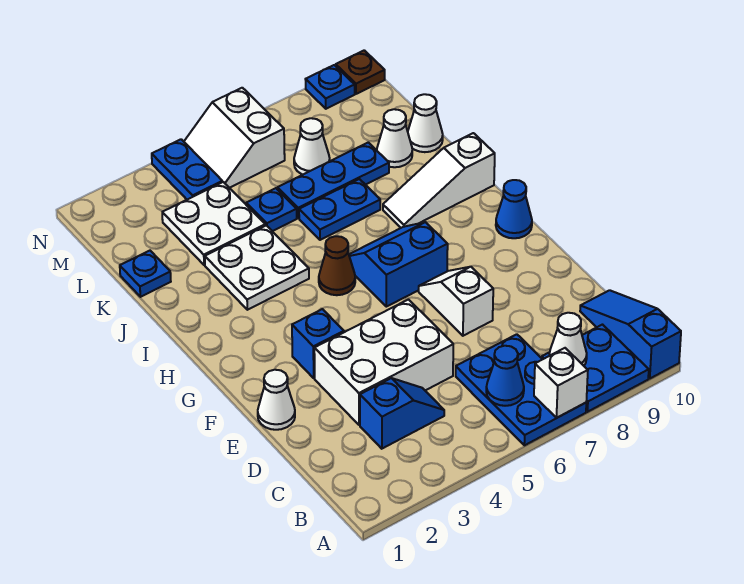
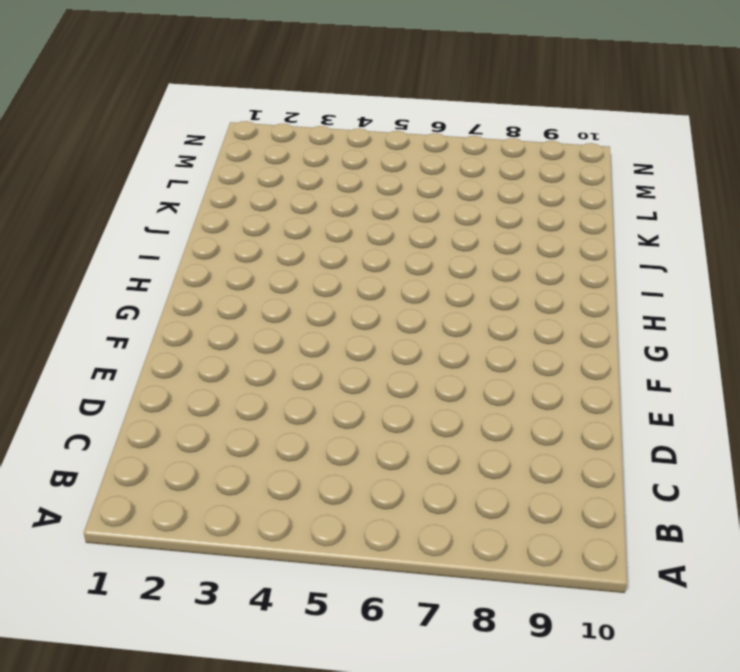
none -> blue plate A6:C7 level 1
none -> blue plate A8:B9 level 1
none -> blue slope A10:C10 level 1 top A

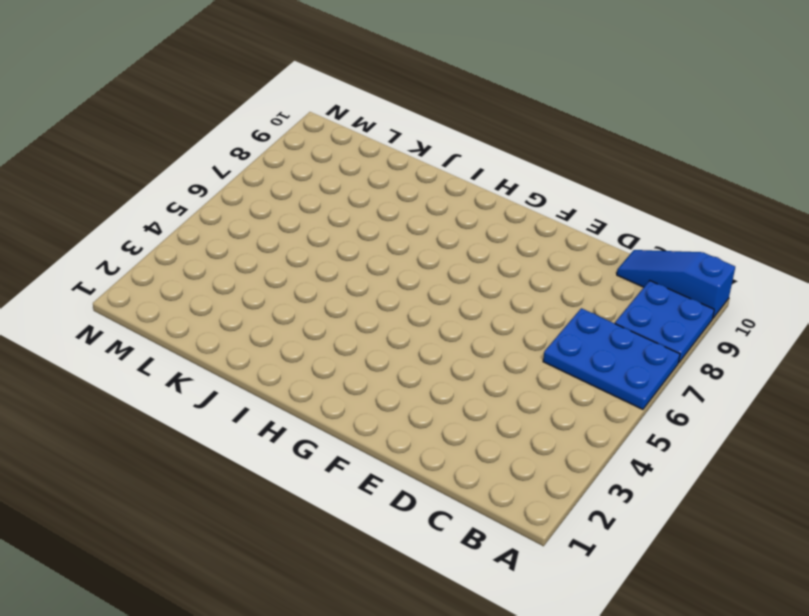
none -> blue slope C3:C4 level 1 top 3
none -> white brick D3:E5 level 1
none -> white cone E1 level 1

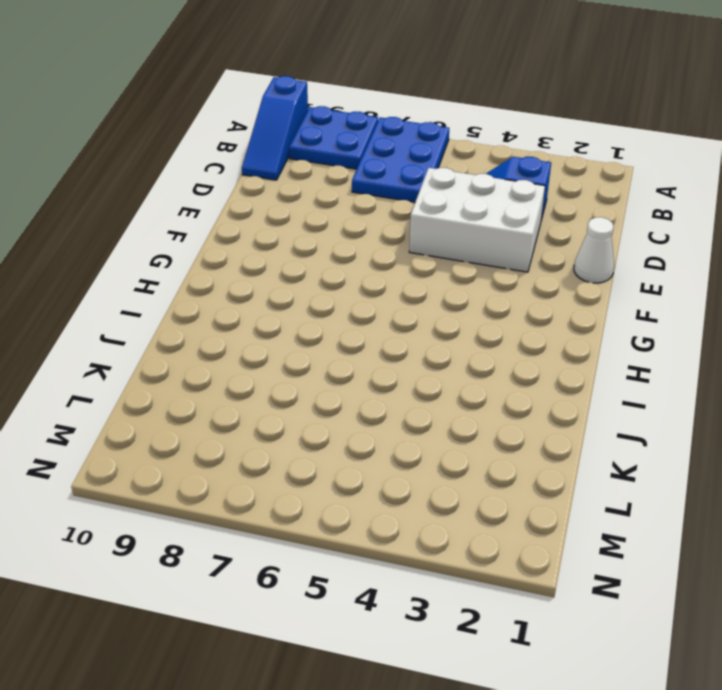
none -> white slope E7:F7 level 1 top E
none -> blue brick F3 level 1
none -> blue slope G6:H7 level 1 top G

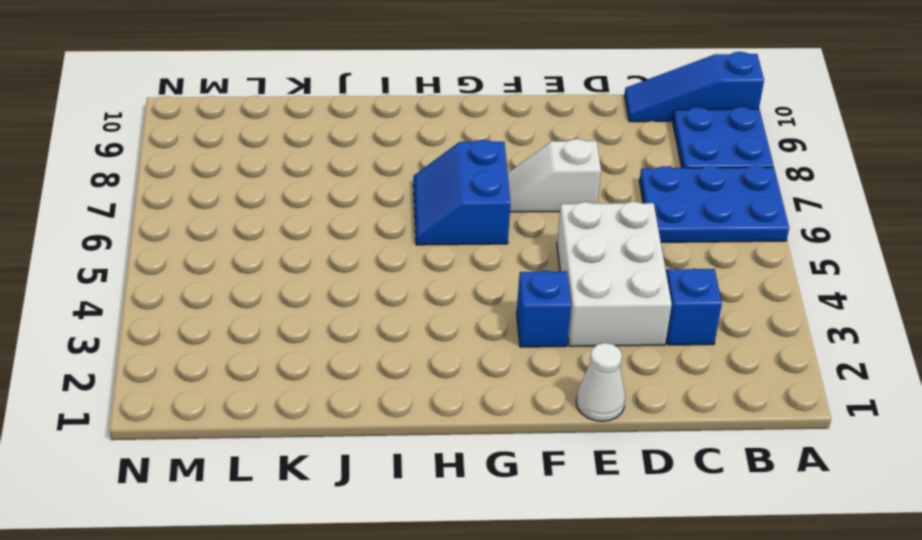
none -> blue cone G10 level 1
none -> brown cone H5 level 1
none -> white plate I3:J4 level 1

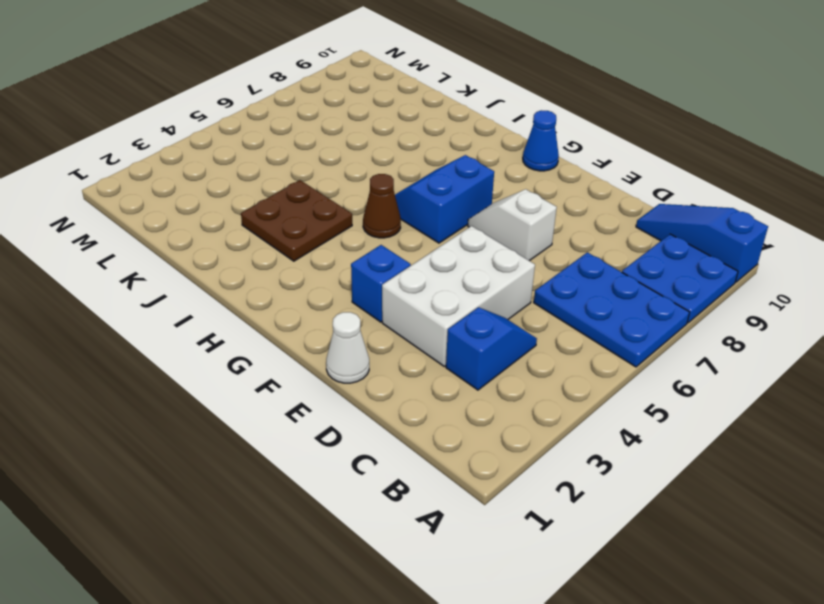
brown plate I3:J4 level 1 -> white plate I3:J4 level 1
none -> white slope I8:I10 level 1 top 10
none -> blue plate J6:J7 level 1
none -> blue plate K1 level 1

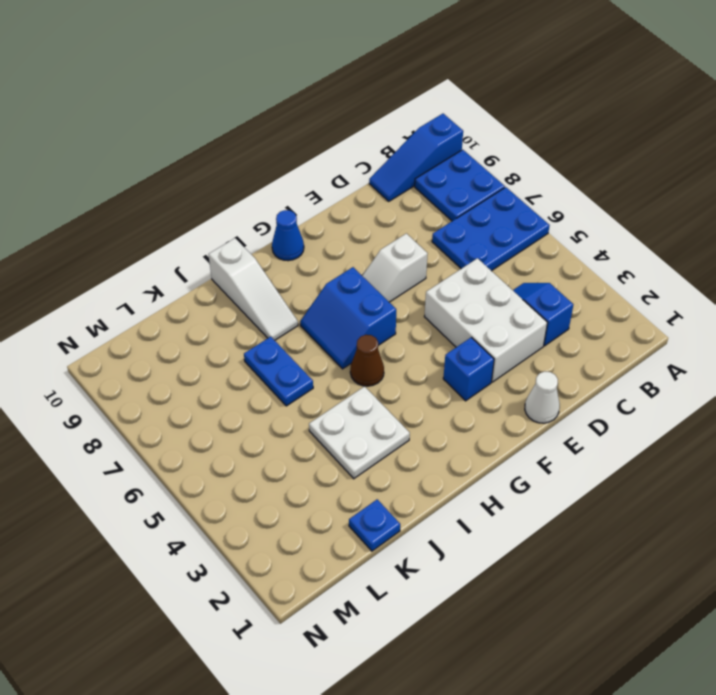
none -> white plate K3:L4 level 1
none -> blue plate K5 level 1
none -> blue plate K6:K8 level 1

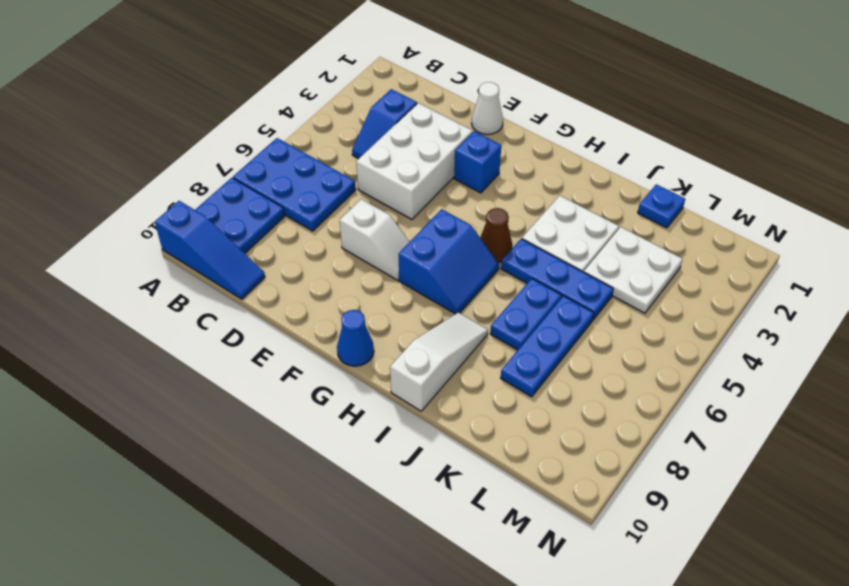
blue plate I5:K5 level 1 -> blue plate K5 level 1
none -> white cone K9 level 1
none -> white cone K10 level 1
none -> white cone L7 level 1

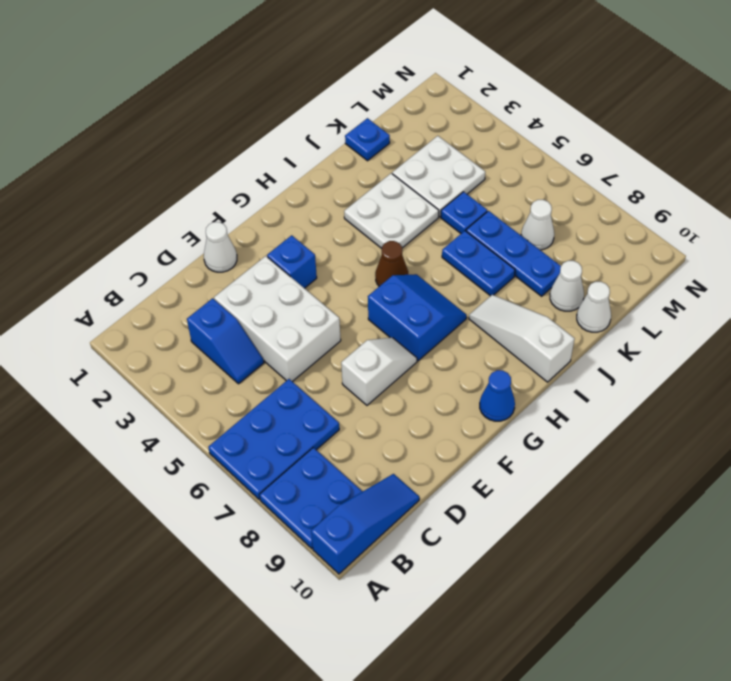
none -> blue plate M4:N4 level 1
none -> white slope M5:N6 level 1 top 6
none -> blue plate N9 level 1

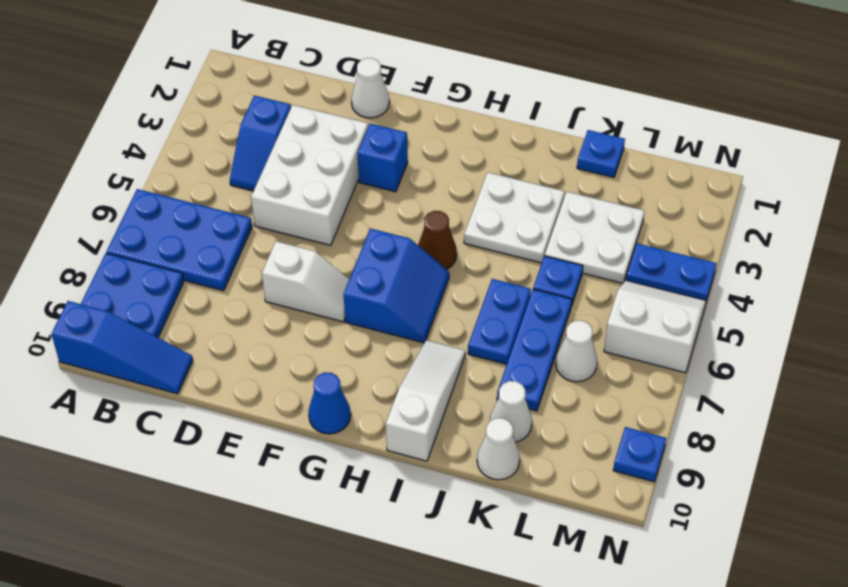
none -> brown plate N10 level 1
none -> white brick A7 level 2
none -> blue cone B6 level 2

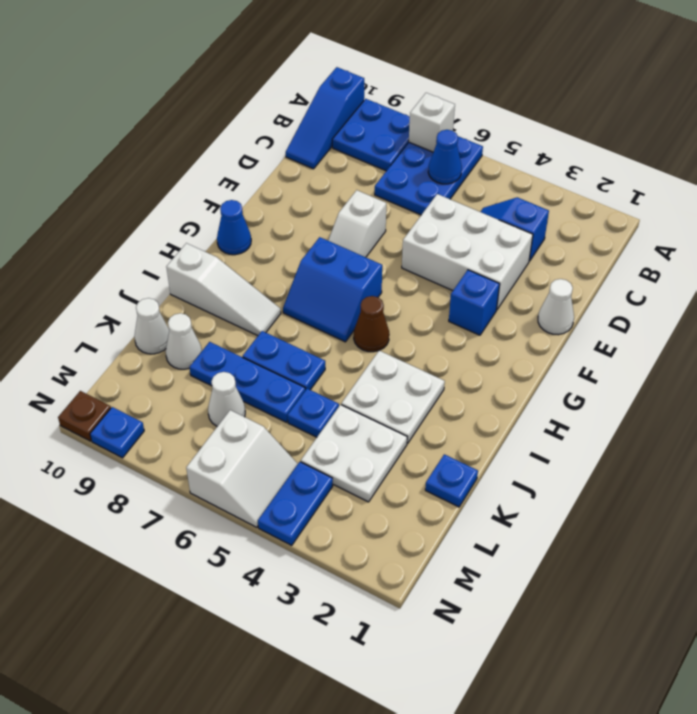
none -> white cone B8 level 2

